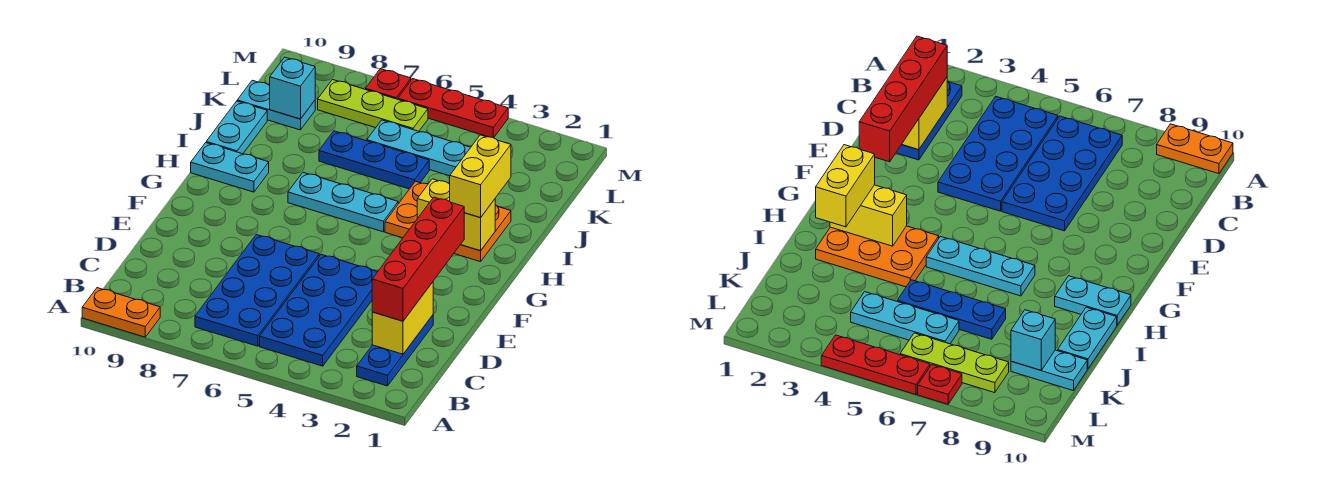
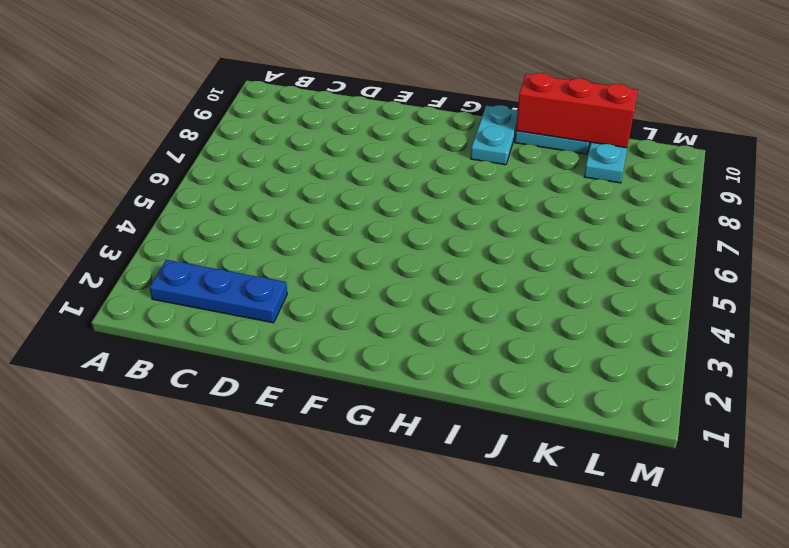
red brick I10:K10 level 2 -> none
none -> orange plate A9:A10 level 1
none -> blue plate B4:E5 level 1
none -> blue plate B6:E7 level 1

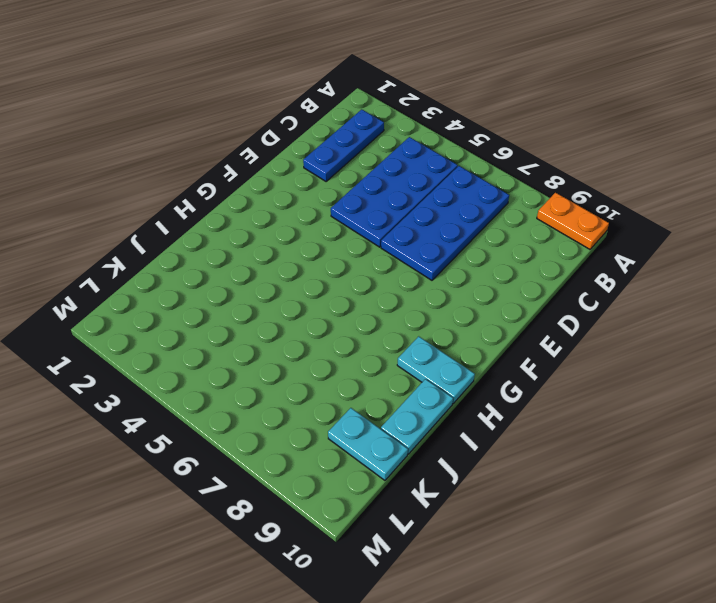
none -> orange plate H2:I4 level 1
none -> cyan plate H5:H7 level 1
none -> blue plate J5:J7 level 1

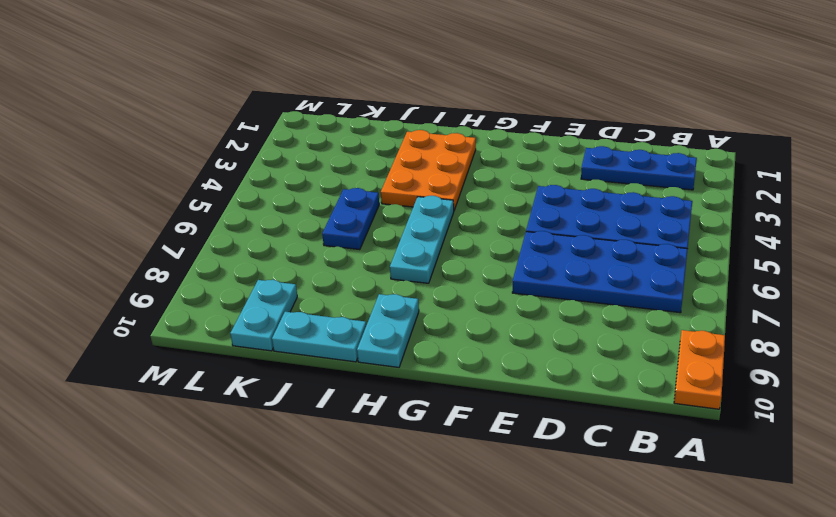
blue plate J5:J6 level 1 -> blue plate J5:J7 level 1
none -> cyan plate K4:K6 level 1
none -> lime plate L6:L8 level 1
none -> red plate M4:M6 level 1

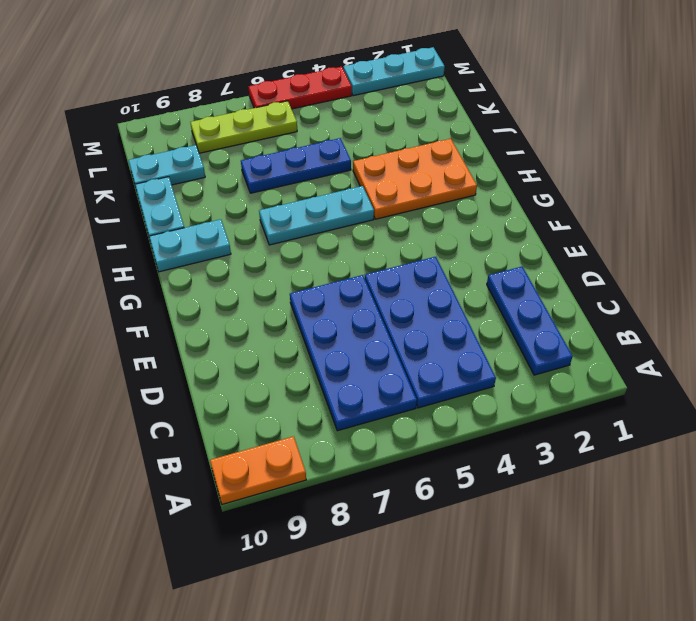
cyan plate M1:M3 level 1 -> cyan plate K4:K6 level 1
none -> red plate M7 level 1
none -> yellow brick C2:D2 level 2
none -> yellow brick H2:H3 level 2

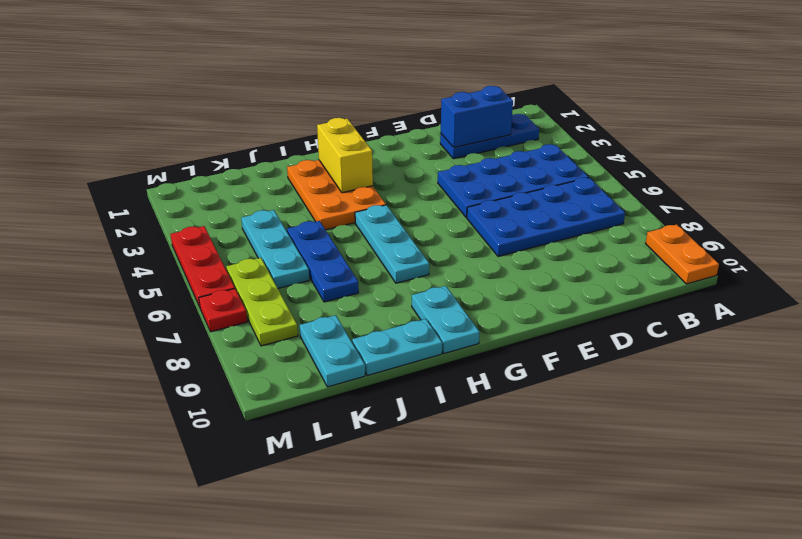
blue brick C2:D2 level 2 -> yellow brick C2:D2 level 2
none -> cyan brick K9 level 2
none -> red brick C2:F2 level 3
none -> yellow brick H2:I2 level 3

